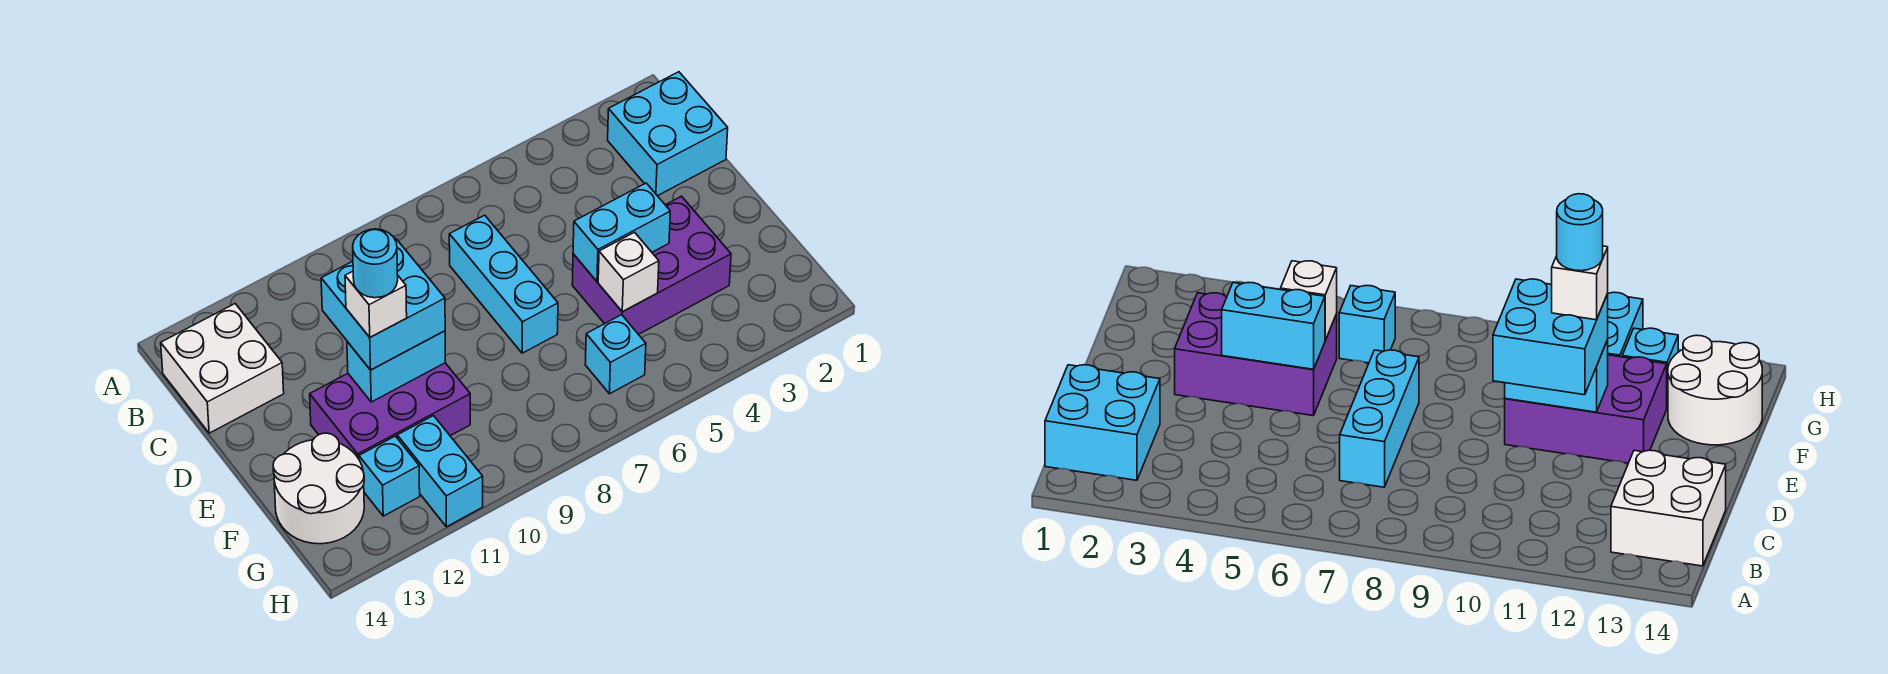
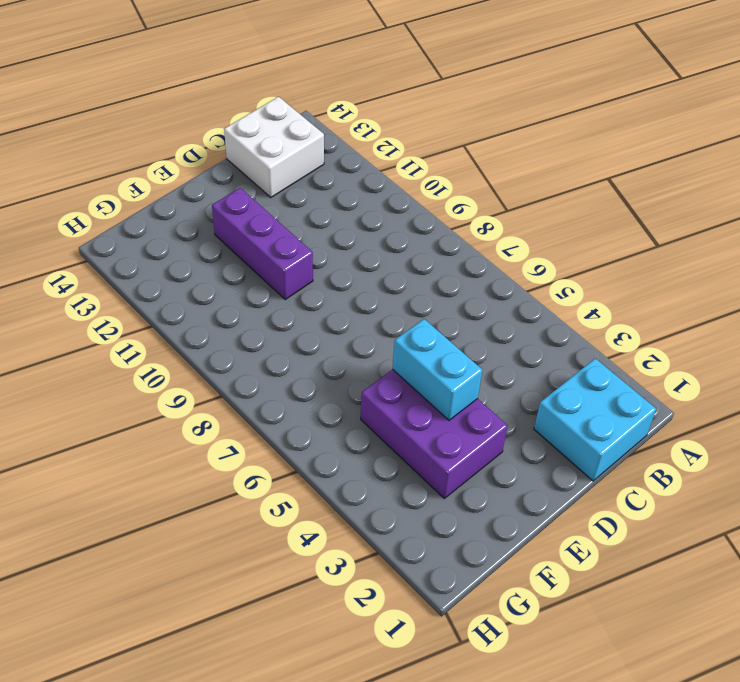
purple brick E10:E12 level 1 -> purple brick E10:F12 level 1
none -> cyan brick C7:E7 level 1
none -> white round brick F13:G14 level 1
none -> cyan brick G6 level 1

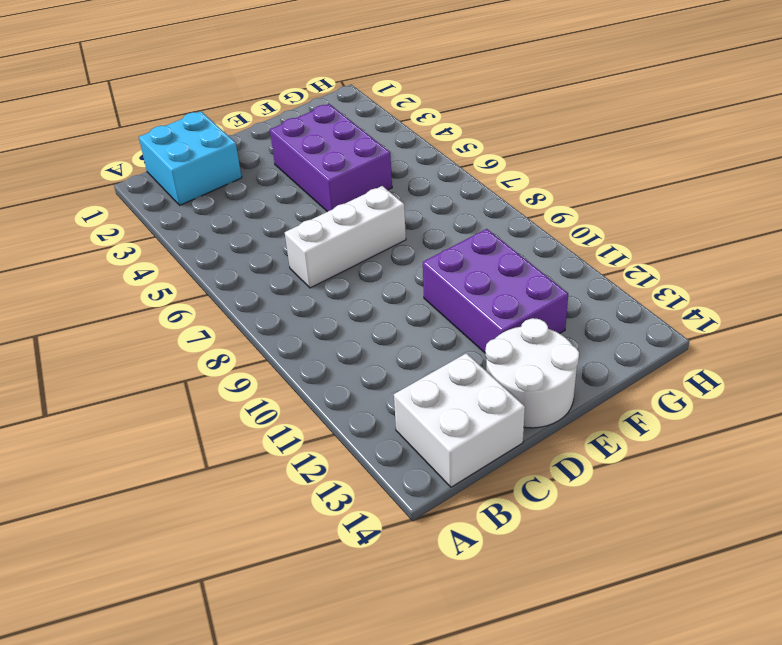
white brick C7:E7 level 1 -> cyan brick C7:E7 level 1
white round brick D13:E14 level 1 -> white round brick F13:G14 level 1
none -> cyan brick G6 level 1
none -> cyan brick G11:H11 level 1
none -> cyan brick G12 level 1

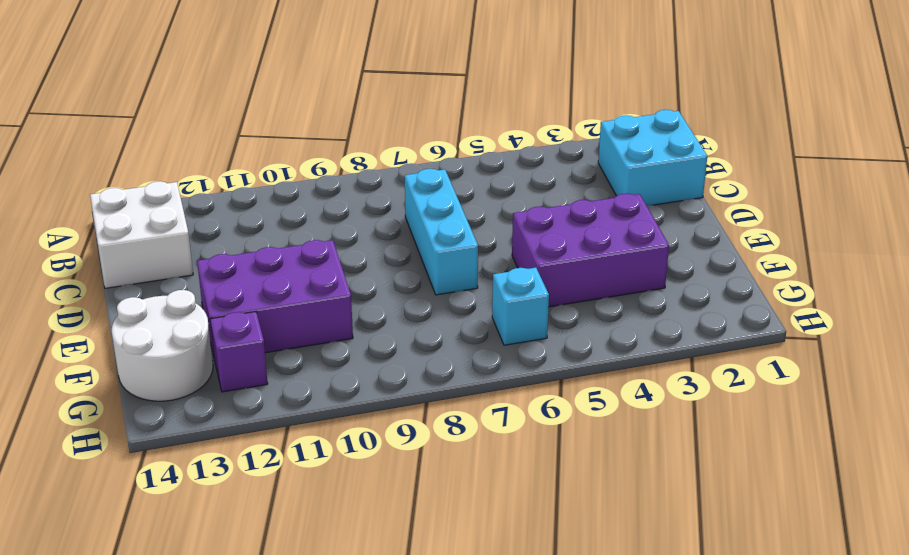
purple brick G12 level 1 -> cyan brick G12 level 1
none -> cyan brick G11:H11 level 1
none -> cyan brick E4:E5 level 2
none -> cyan brick E10:E11 level 2

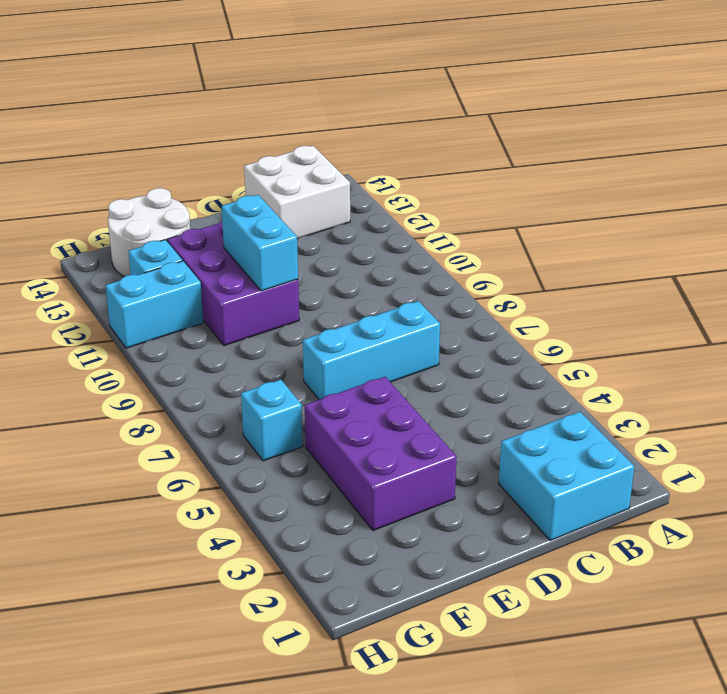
none -> cyan brick E4:E5 level 2
none -> white brick F5 level 2
none -> cyan brick D10:E11 level 3

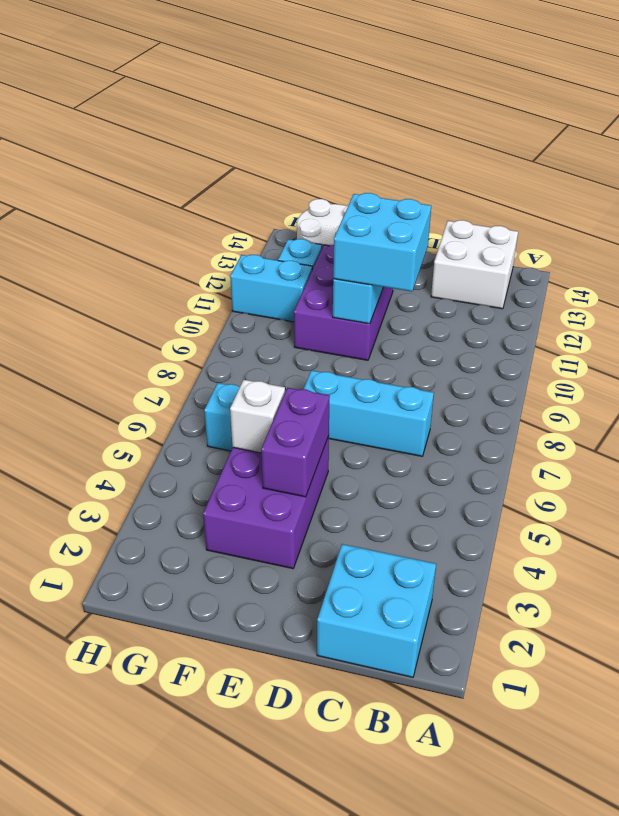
purple brick E4:E5 level 2 -> cyan brick E4:E5 level 2
none -> white brick E11 level 4
none -> cyan round brick E11 level 5

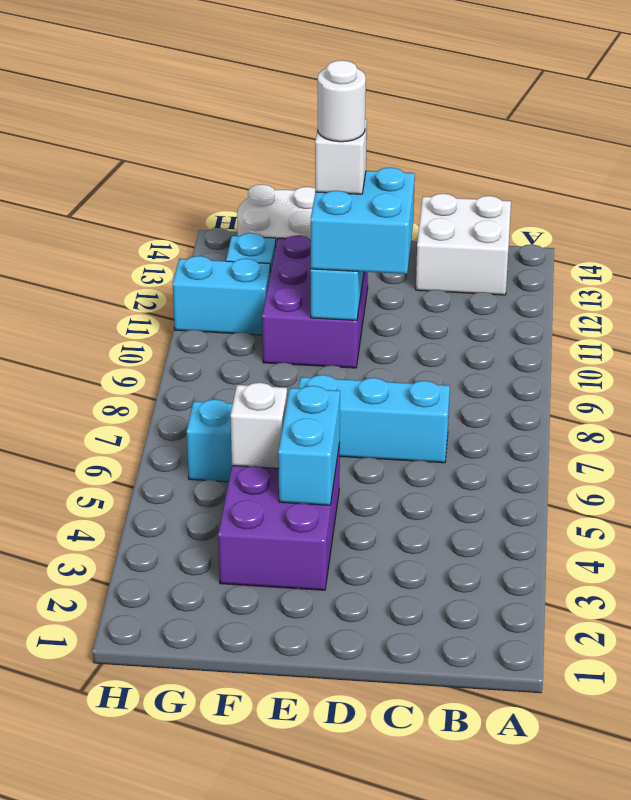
white round brick E11 level 5 -> cyan round brick E11 level 5
none -> cyan brick B1:C2 level 1

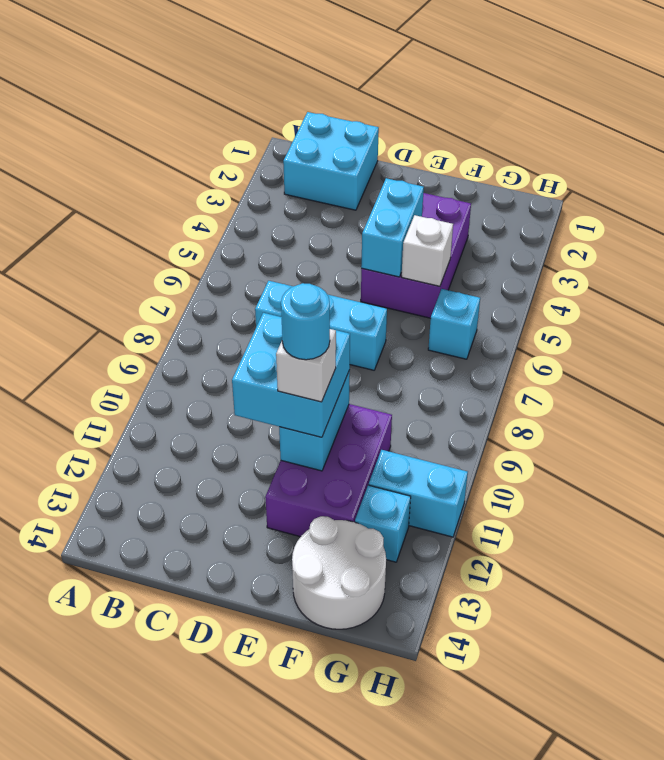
none -> white brick B13:C14 level 1

